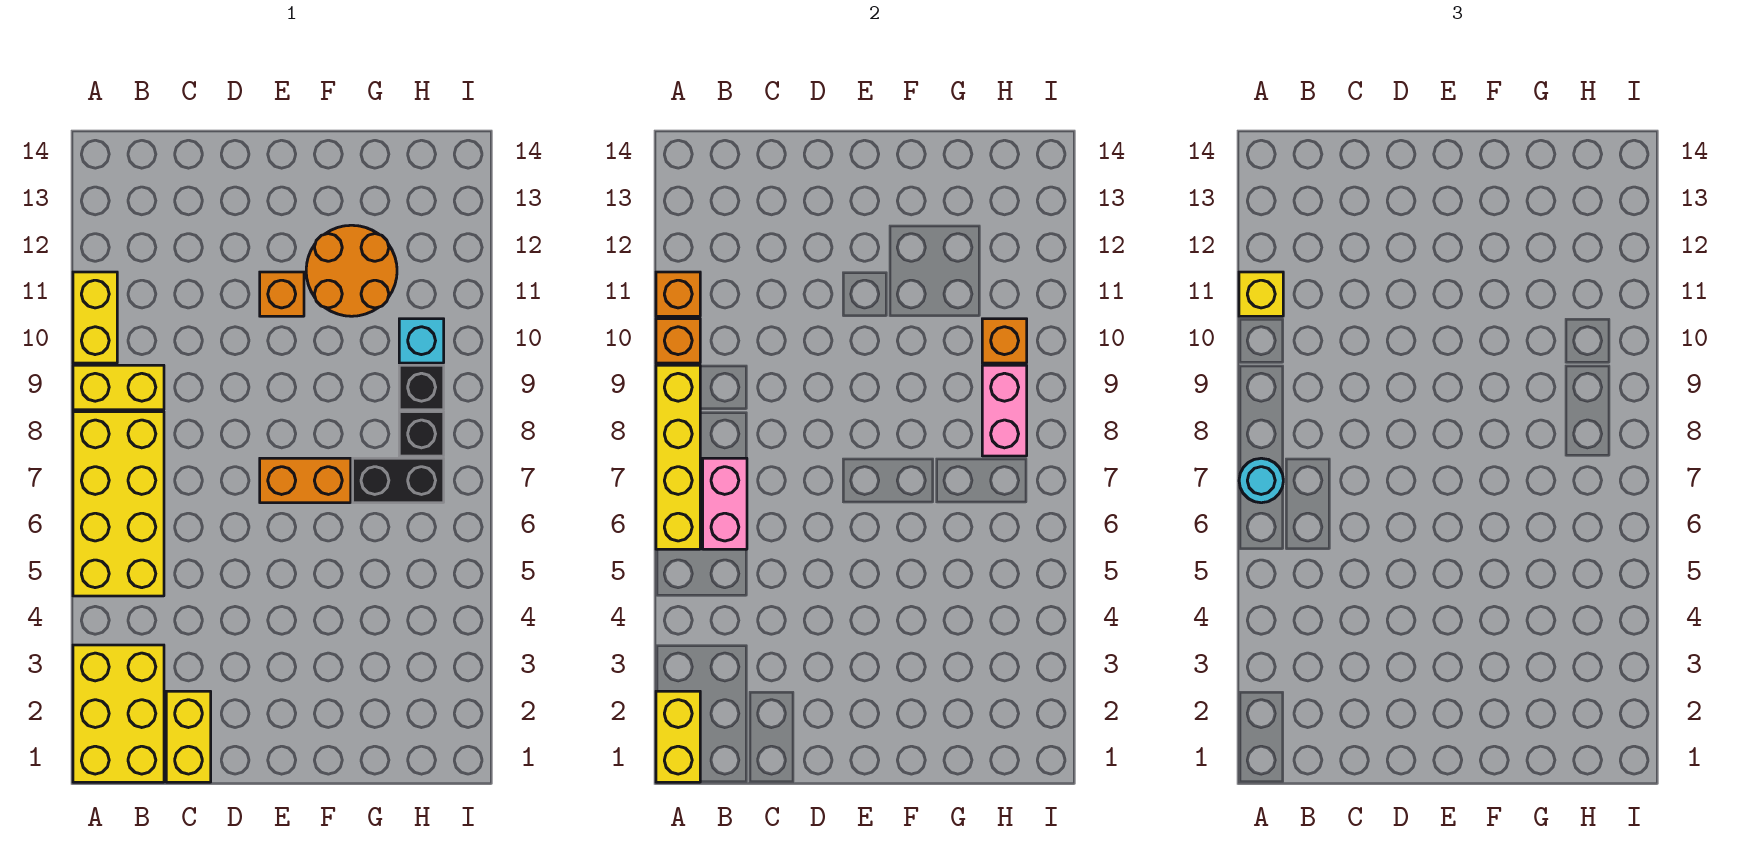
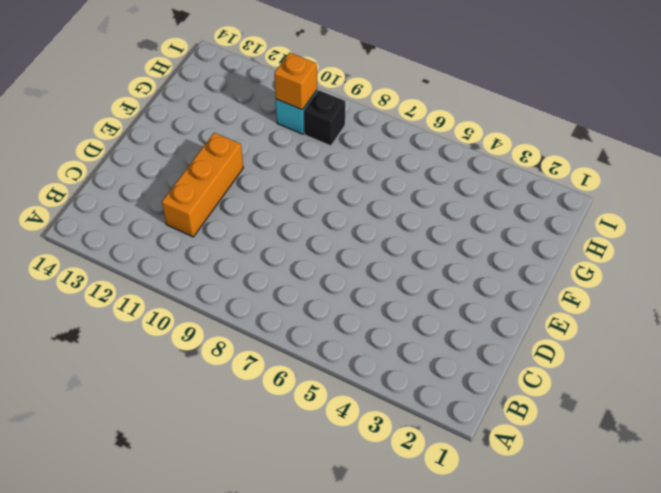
orange brick C11:E11 level 1 -> orange brick E11 level 1
none -> yellow brick A1:B3 level 1
none -> yellow brick A5:B8 level 1
none -> yellow brick A9:B9 level 1

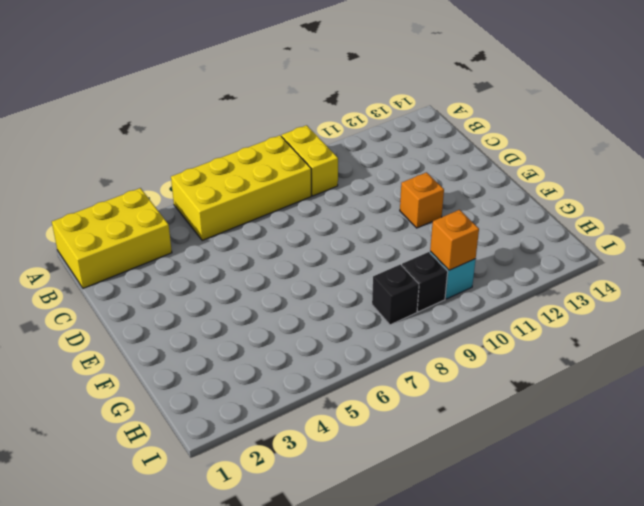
none -> yellow brick A10:A11 level 1
none -> yellow brick C1:C2 level 1
none -> orange brick E7:F7 level 1

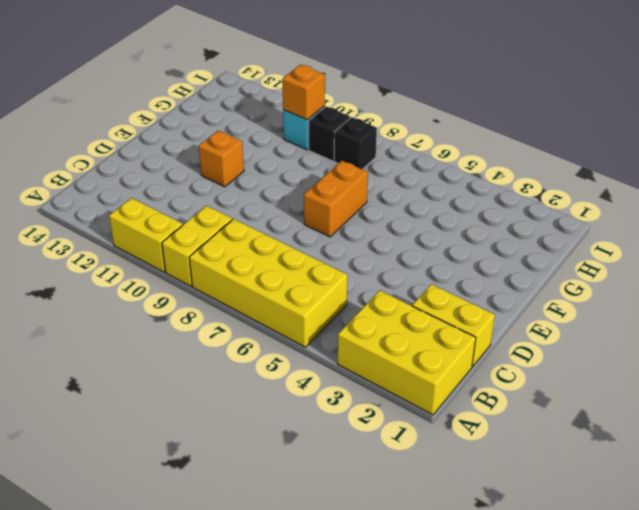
none -> orange round brick F11:G12 level 1
none -> black brick G7:H7 level 1
none -> yellow brick A1:A2 level 2

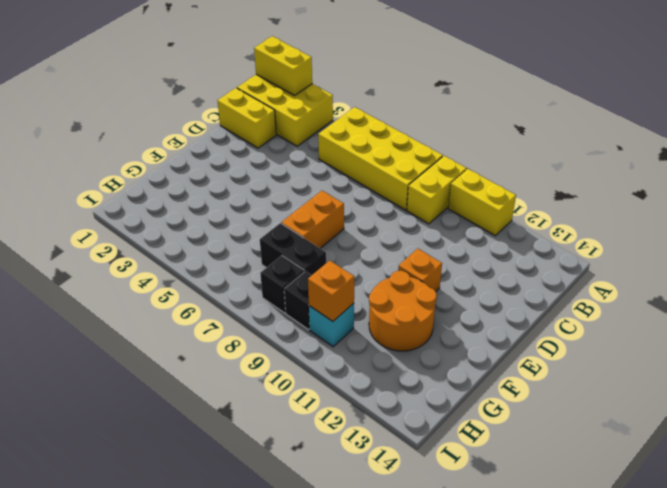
black brick G7:G8 level 1 -> black brick G7:H7 level 1
none -> yellow brick A6:A9 level 2
none -> orange brick A10 level 2
none -> orange brick A11 level 2

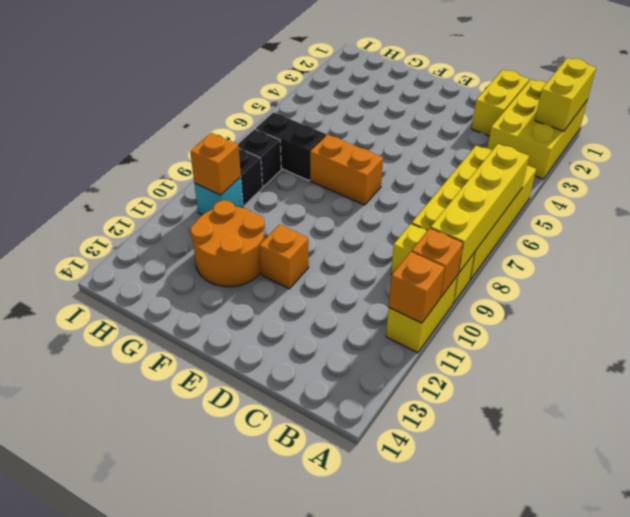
none -> pink brick B6:B7 level 2
none -> pink brick H8:H9 level 2
none -> cyan round brick A7 level 3

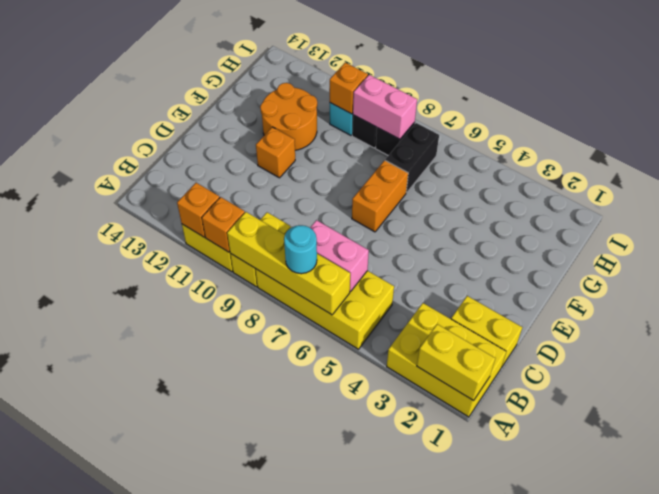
none -> yellow brick A11 level 3

